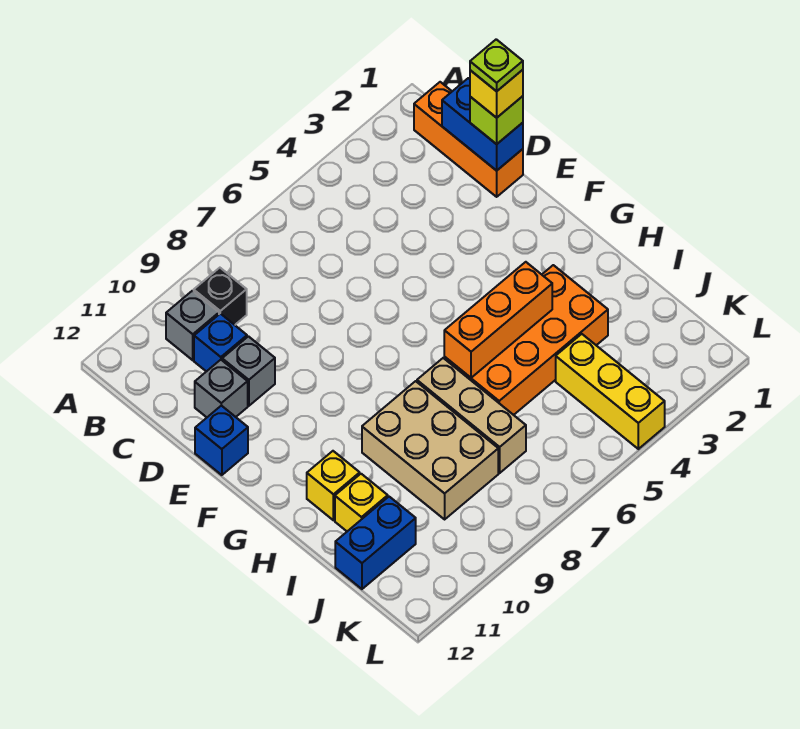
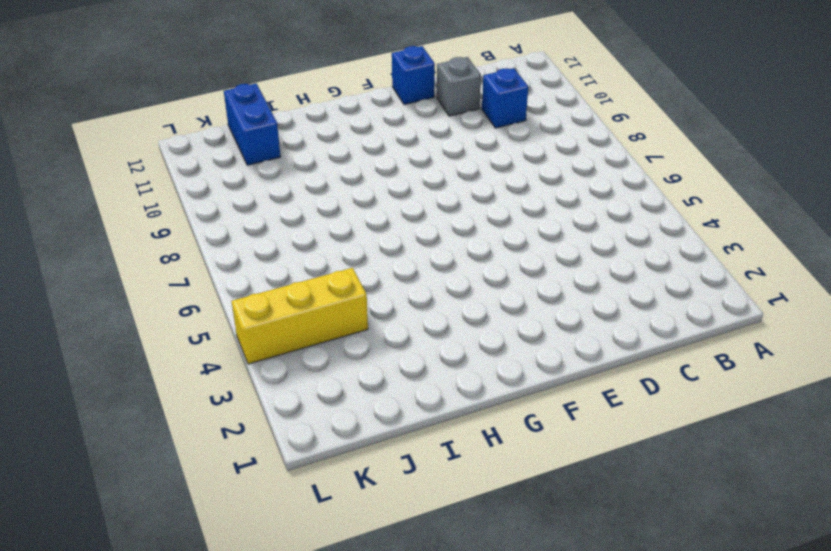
none -> orange brick B1:D1 level 1
none -> black brick B9 level 1
none -> grey brick B10 level 1

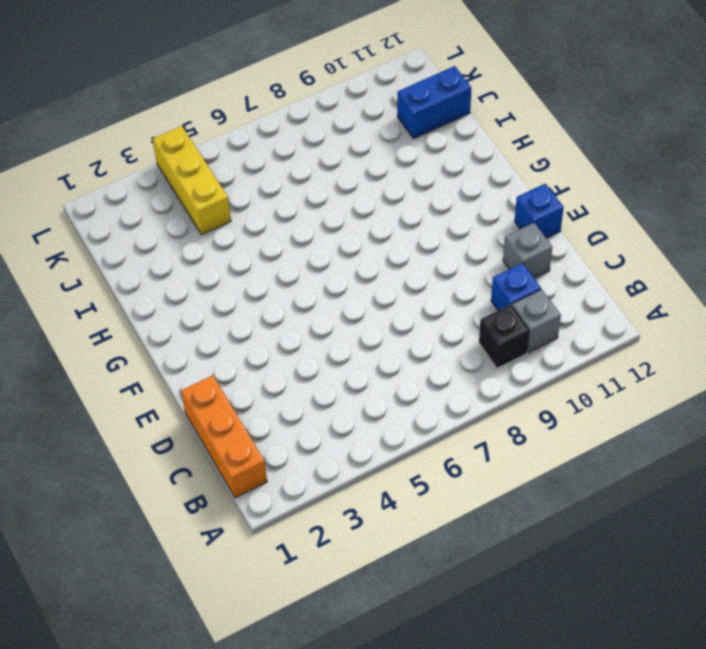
none -> grey brick D10 level 1
none -> orange brick H3:I6 level 1
none -> tan brick H7:J7 level 1

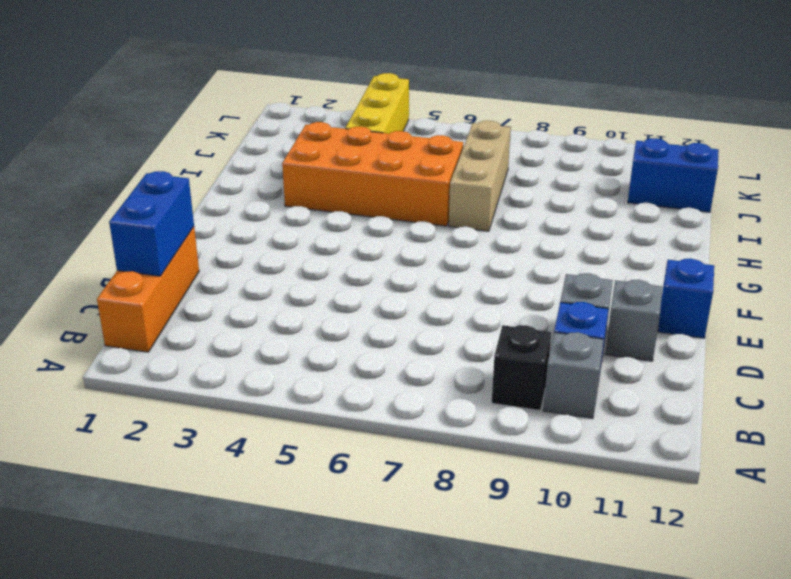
none -> tan brick H8:J9 level 1
none -> yellow brick H11 level 1
none -> yellow brick I11 level 1

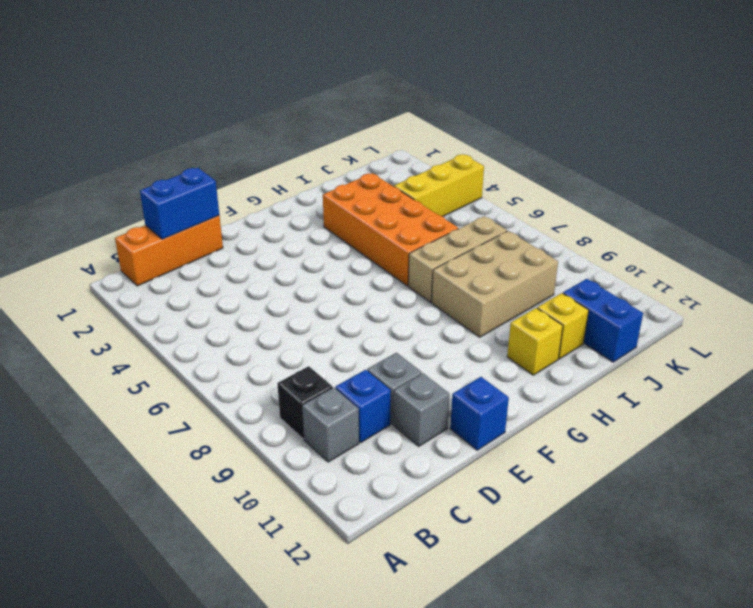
none -> orange brick H4:H6 level 2
none -> lime brick D1 level 3
none -> yellow brick D1 level 4

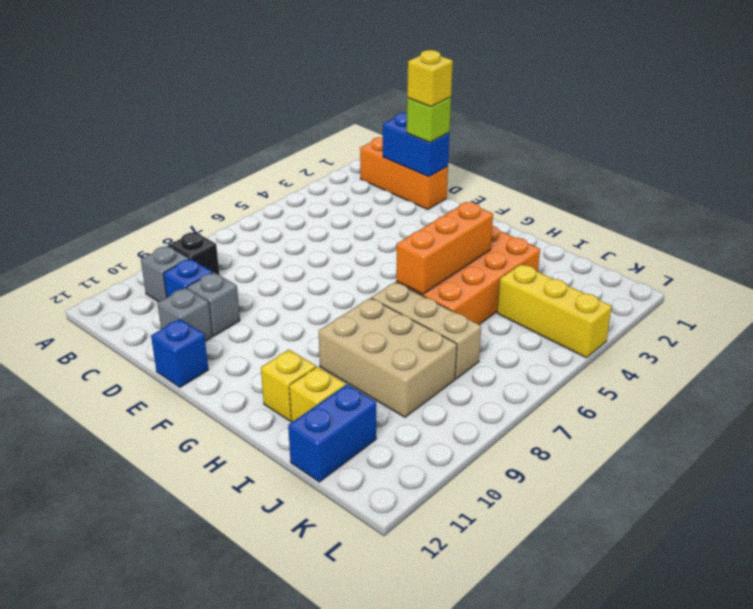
none -> lime plate D1 level 5

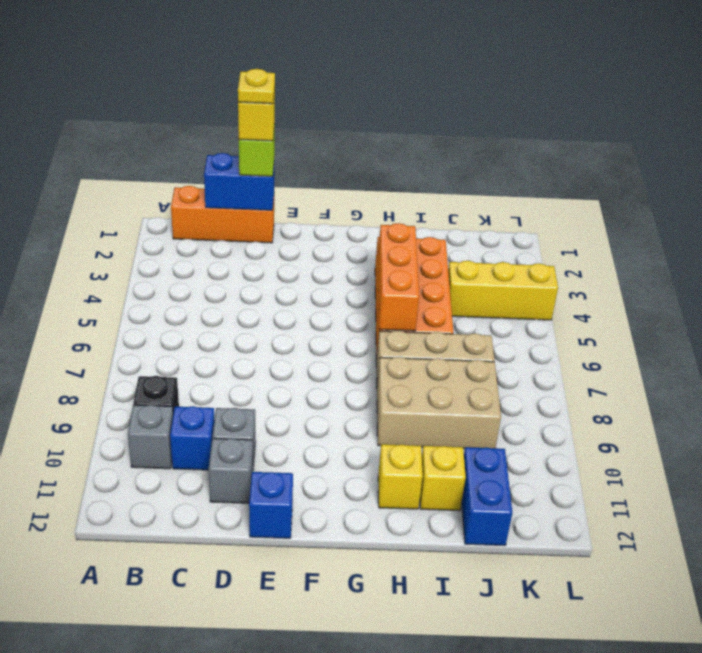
yellow plate D1 level 5 -> lime plate D1 level 5

